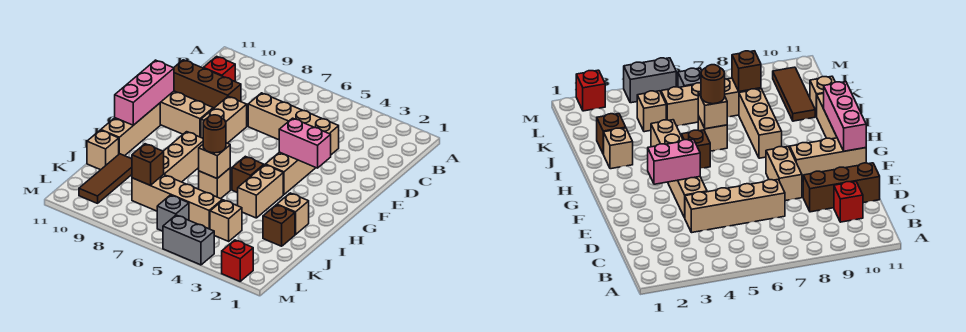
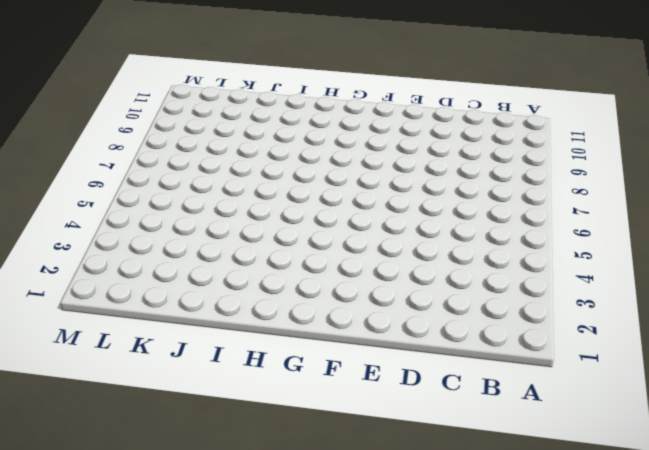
none -> red brick C10 level 1
none -> tan brick D4:D7 level 1
none -> brown brick D9:D11 level 1

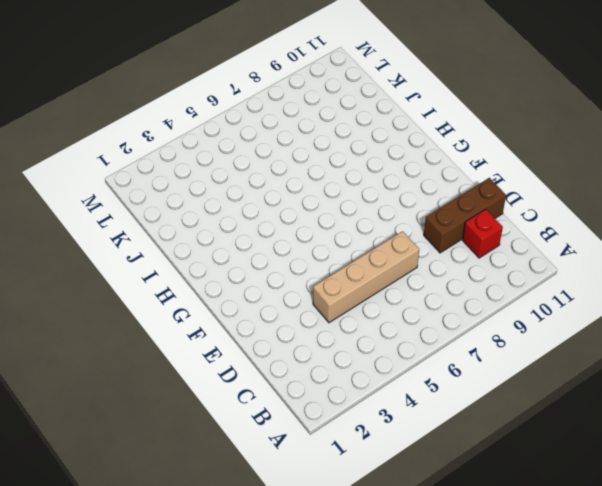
none -> tan brick E4:G4 level 1
none -> tan brick E8:F8 level 1
none -> tan brick F9:F11 level 1

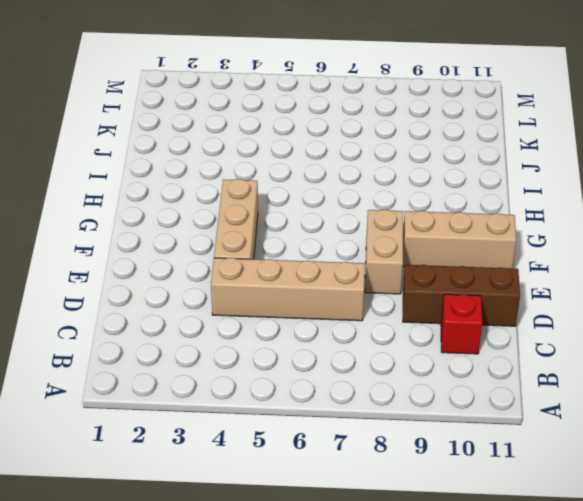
none -> tan brick G11:I11 level 1
none -> tan brick H4:I4 level 1
none -> brown brick H5 level 1

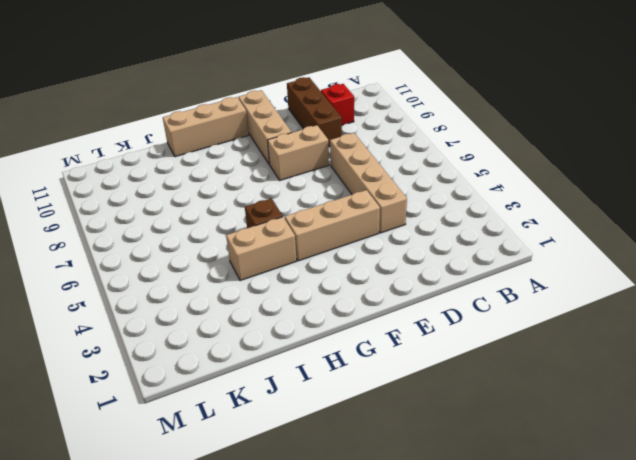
none -> tan brick H8:J8 level 1
none -> tan brick I2 level 1
none -> tan brick I6 level 1

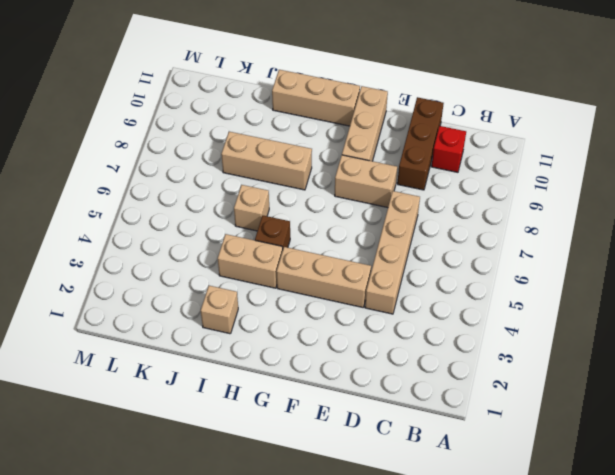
none -> brown brick J2 level 1
none -> brown tile J10:L10 level 1
none -> tan brick J11 level 1

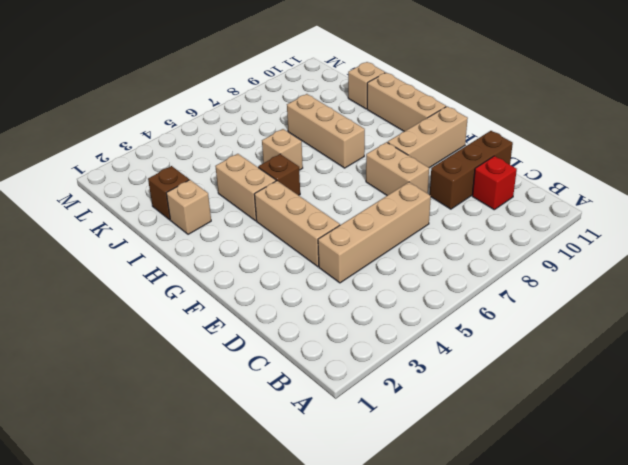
none -> brown tile J10:L10 level 1
none -> tan brick K4 level 1
none -> tan brick K5:K8 level 1

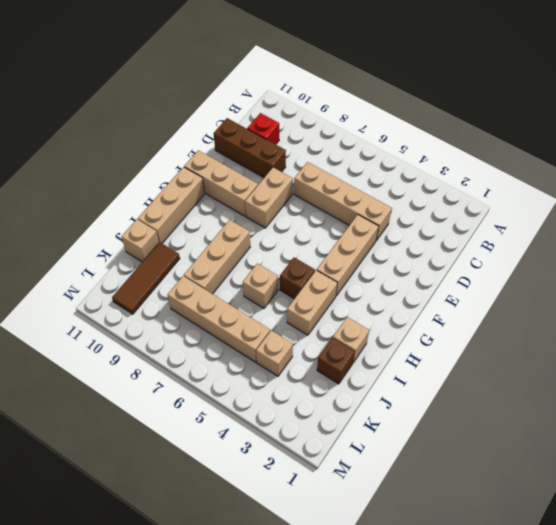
none -> grey brick L6 level 1
none -> red brick M2 level 1
none -> grey brick M4:M5 level 1

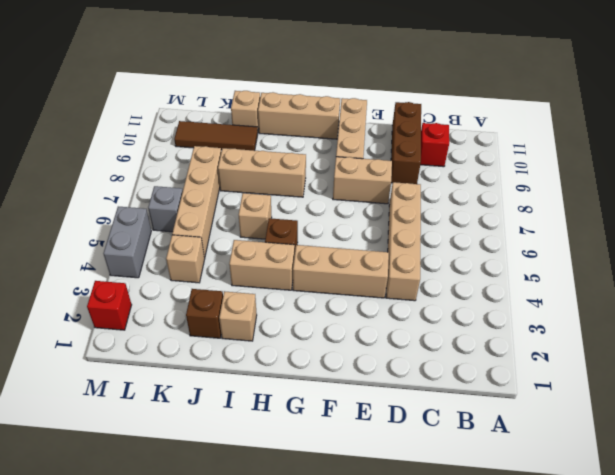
none -> pink brick F3:F4 level 2
none -> pink brick F11:H11 level 2
none -> tan brick I6 level 2

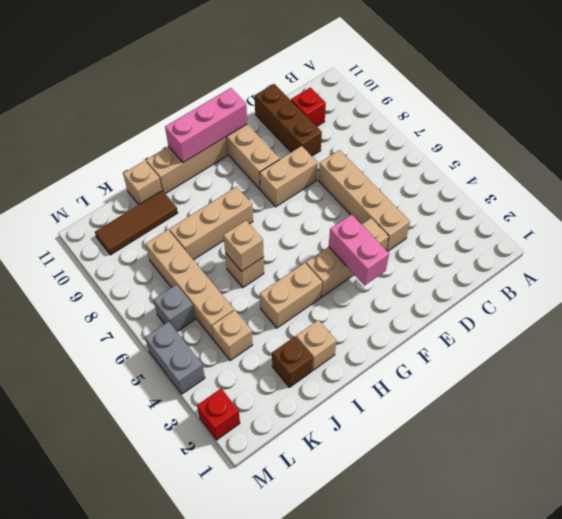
none -> brown brick H5 level 1
none -> brown brick K8 level 2
none -> brown round brick I6 level 3

